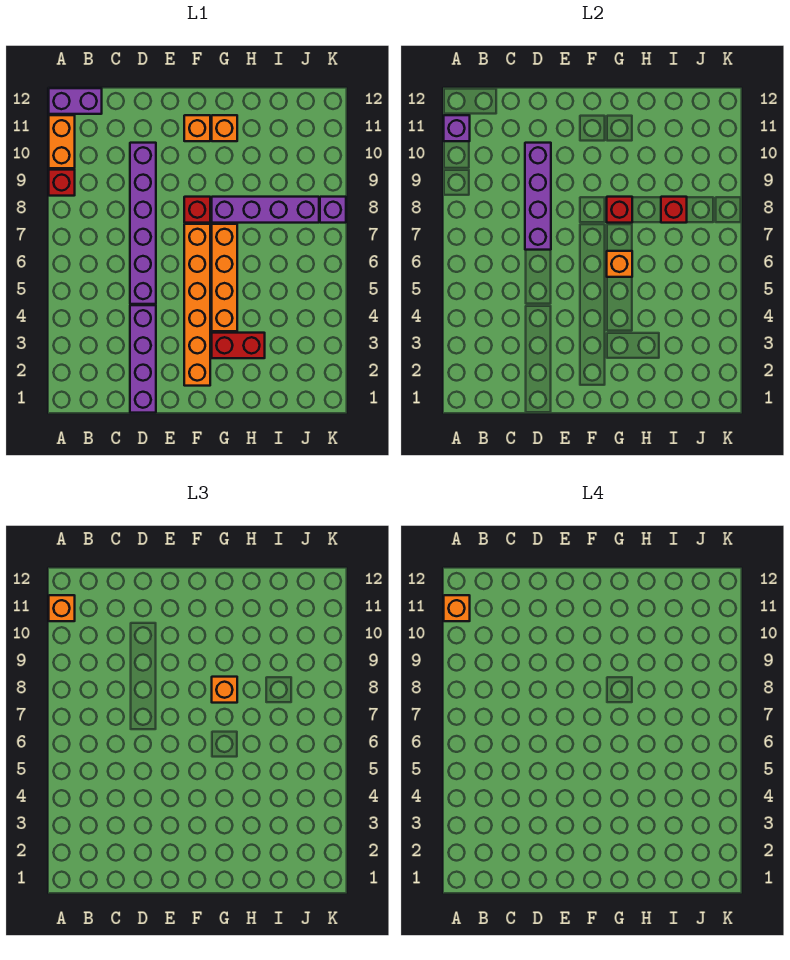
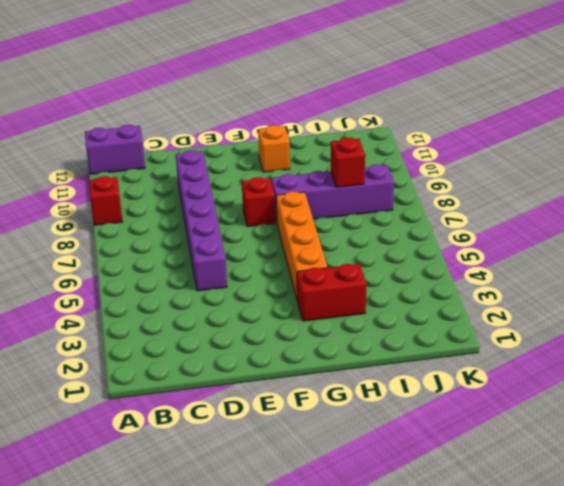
none -> orange brick A10:A11 level 1
none -> purple brick D1:D4 level 1
none -> orange brick F2:F7 level 1

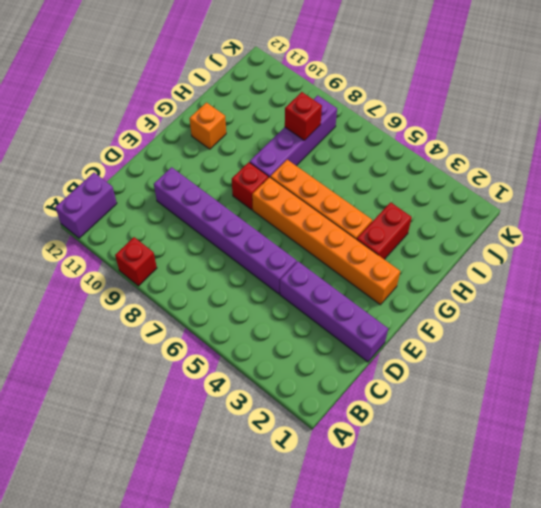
none -> orange brick A10:A11 level 1
none -> orange brick F11 level 1
none -> purple brick K8 level 1

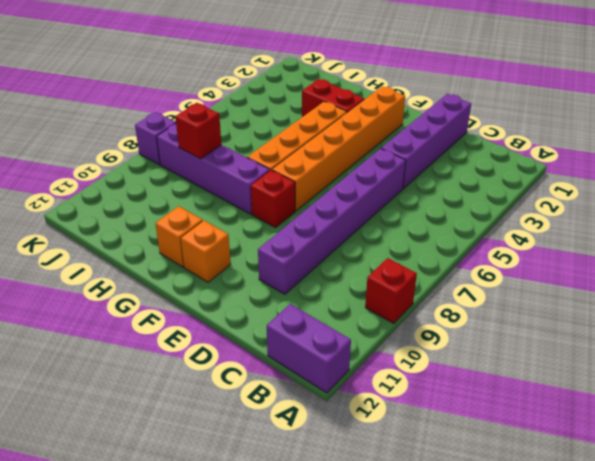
none -> orange brick A10:A11 level 1
none -> purple brick A11 level 2
none -> purple brick D7:D10 level 2

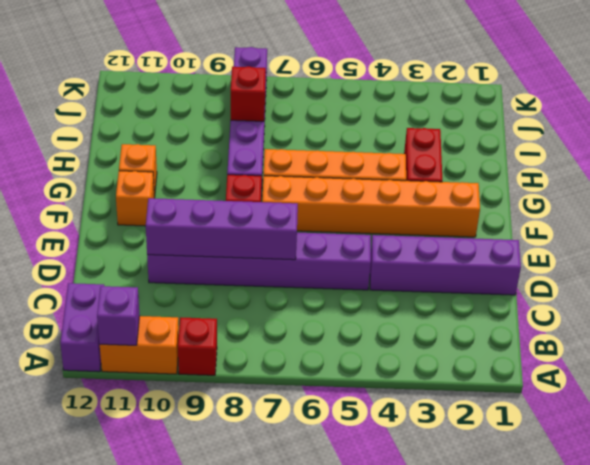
none -> orange brick G6 level 2
none -> red brick G8 level 2
none -> orange brick A11 level 3

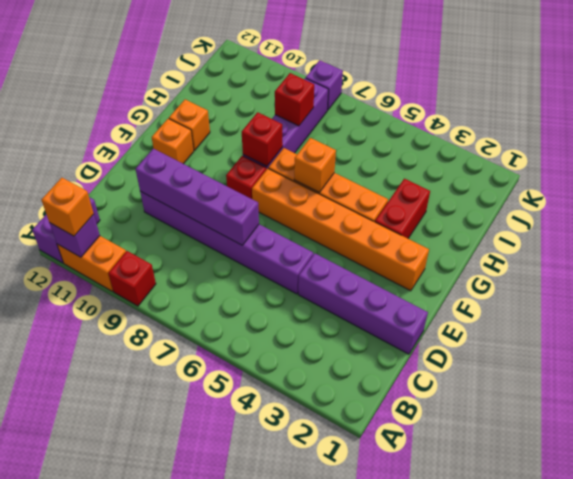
none -> orange brick G8 level 3
none -> orange brick A11 level 4

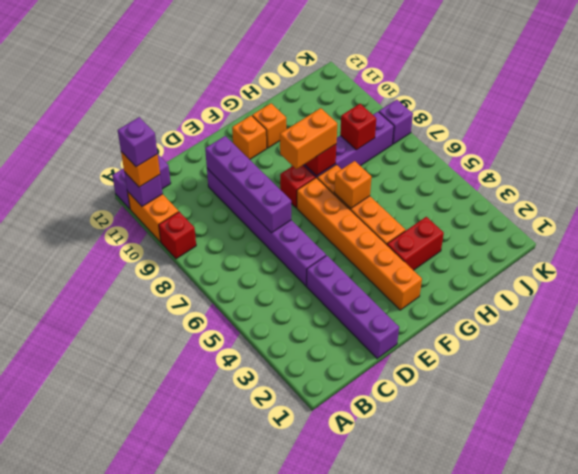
purple brick A11 level 4 -> orange brick A11 level 4
orange brick F8:G8 level 3 -> orange brick G8 level 3

